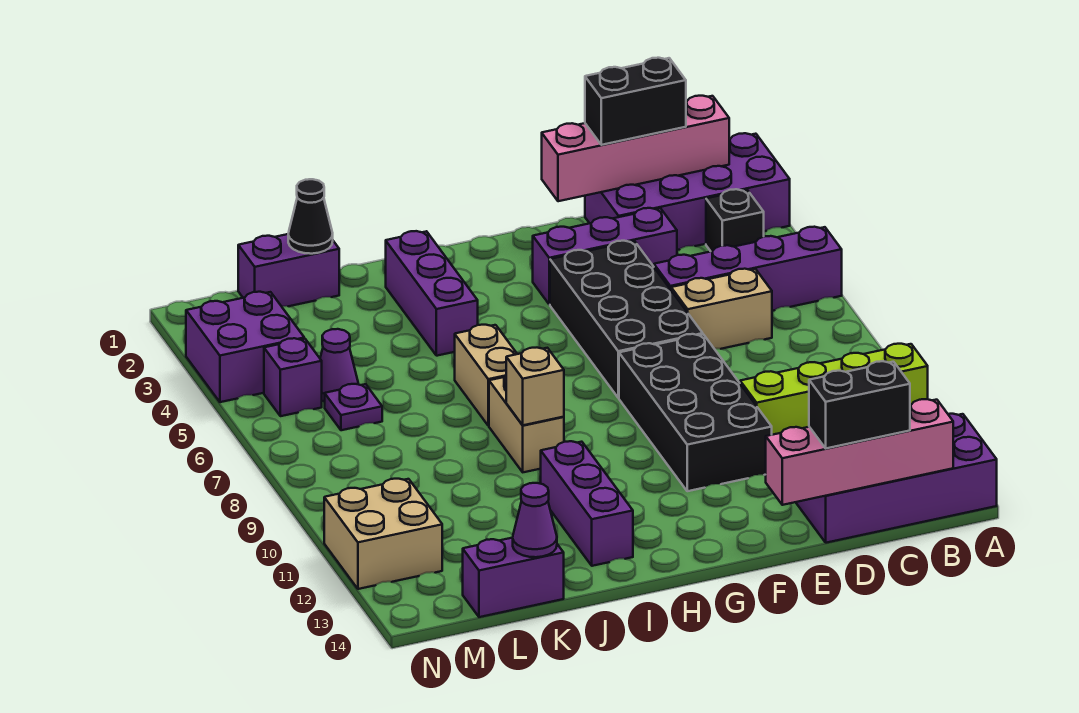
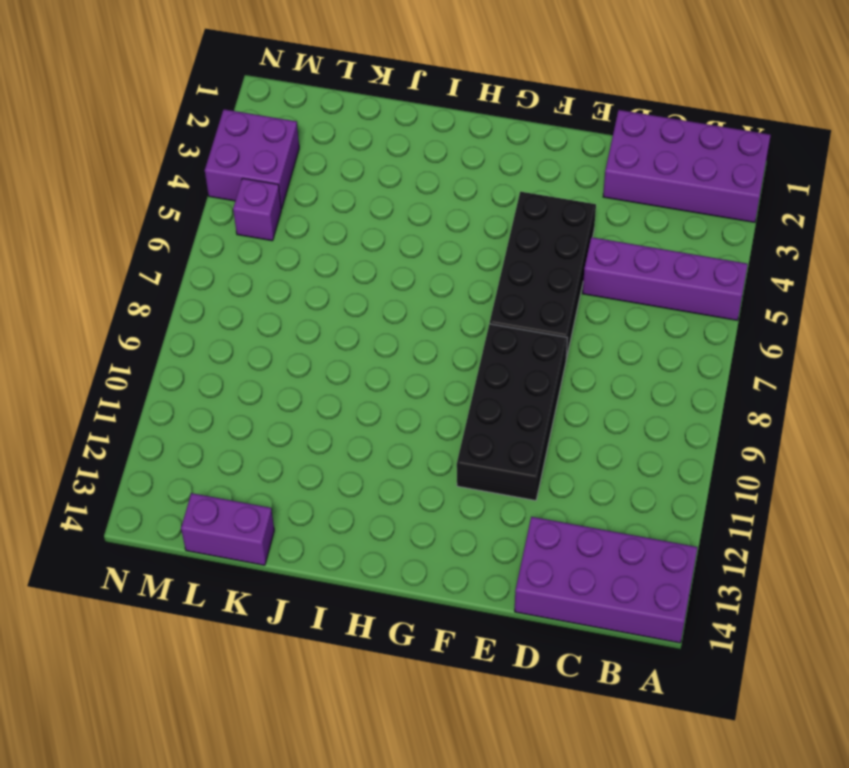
none -> lime brick A10:D10 level 1
none -> black brick B3 level 1
none -> tan brick C6:D6 level 1

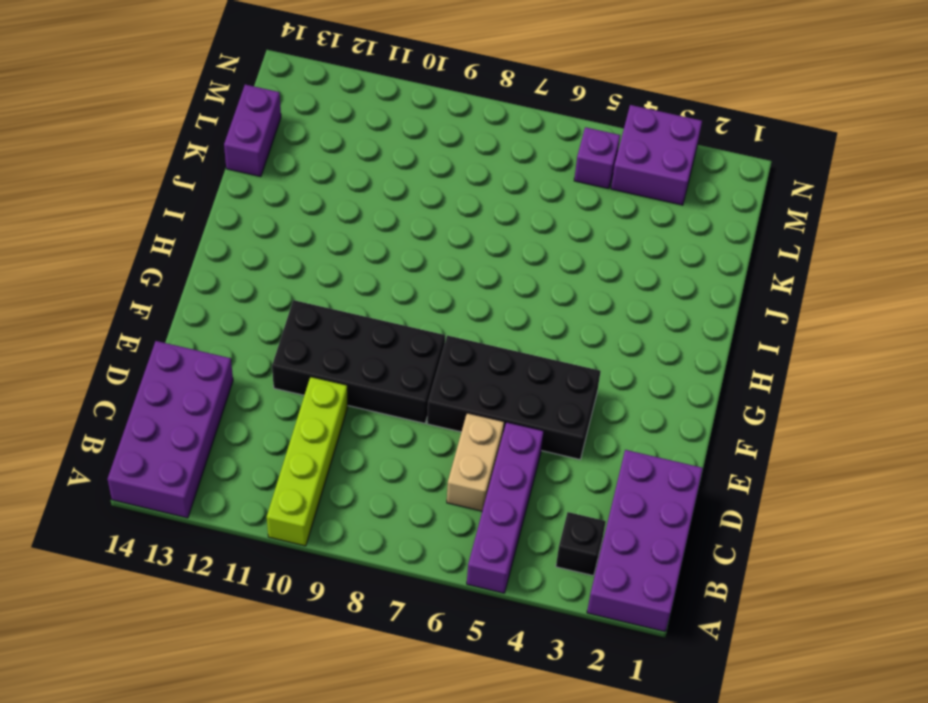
none -> purple brick D3:F3 level 1
none -> purple brick I2:I4 level 1
none -> tan brick I6:I7 level 1

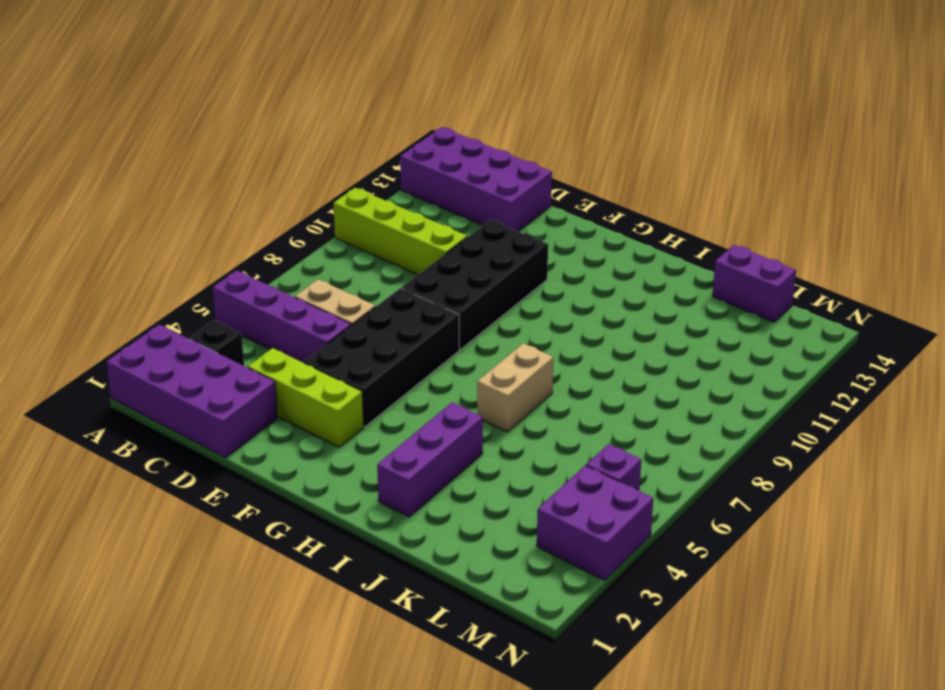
lime brick D3:F3 level 1 -> purple brick D3:F3 level 1
none -> tan brick I8:I9 level 1
none -> purple brick I11:I13 level 1
none -> purple brick K1:L1 level 1

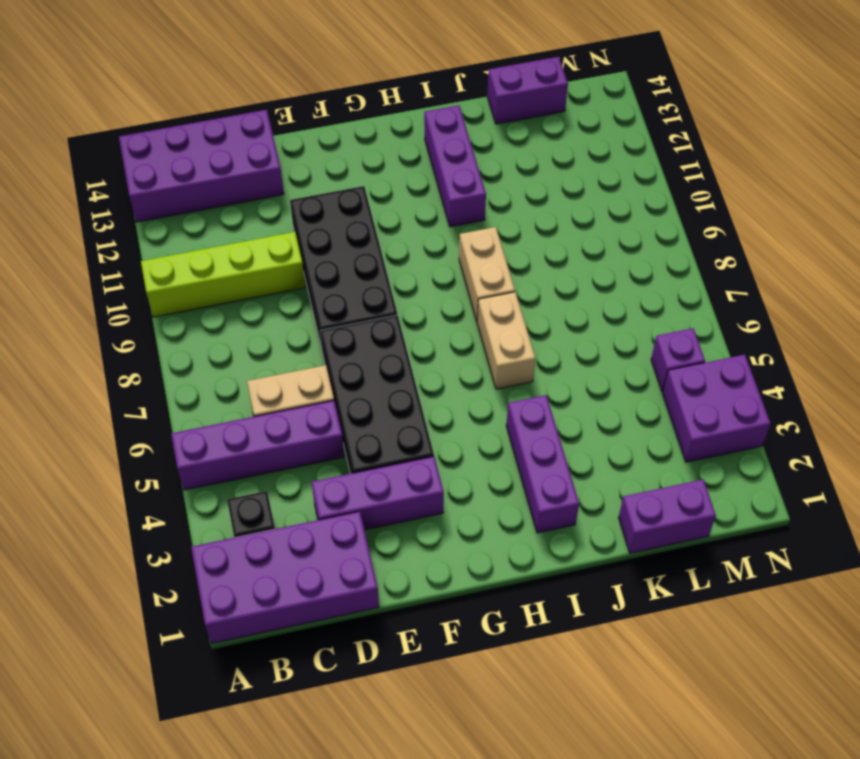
none -> purple cone L5 level 1
none -> purple plate L6 level 1
none -> tan brick M11:N12 level 1

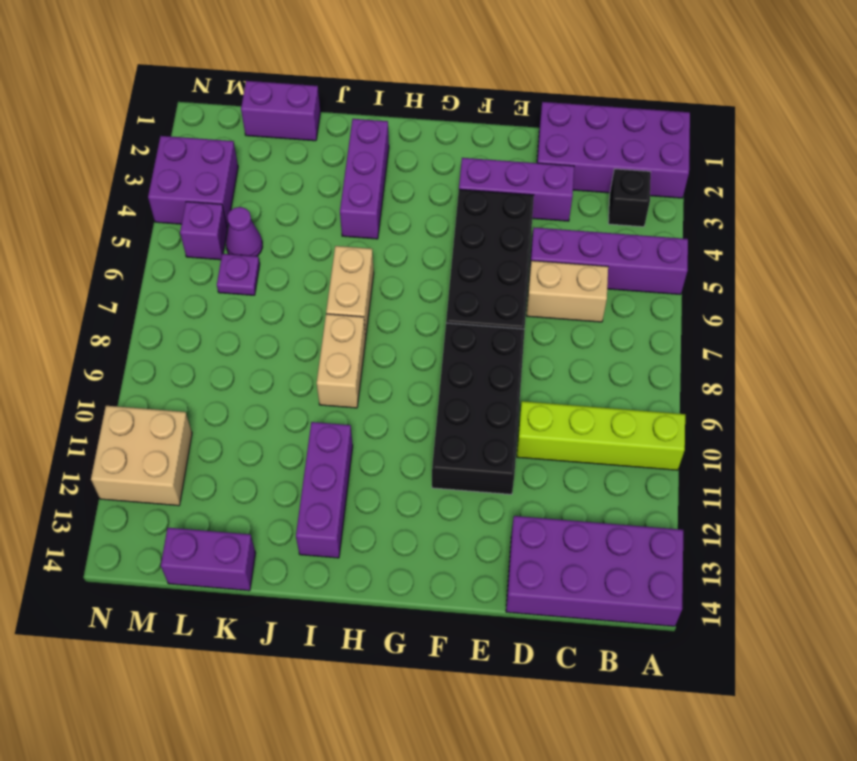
none -> pink brick B1:E1 level 2
none -> pink brick B14:E14 level 2
none -> tan brick I9 level 2

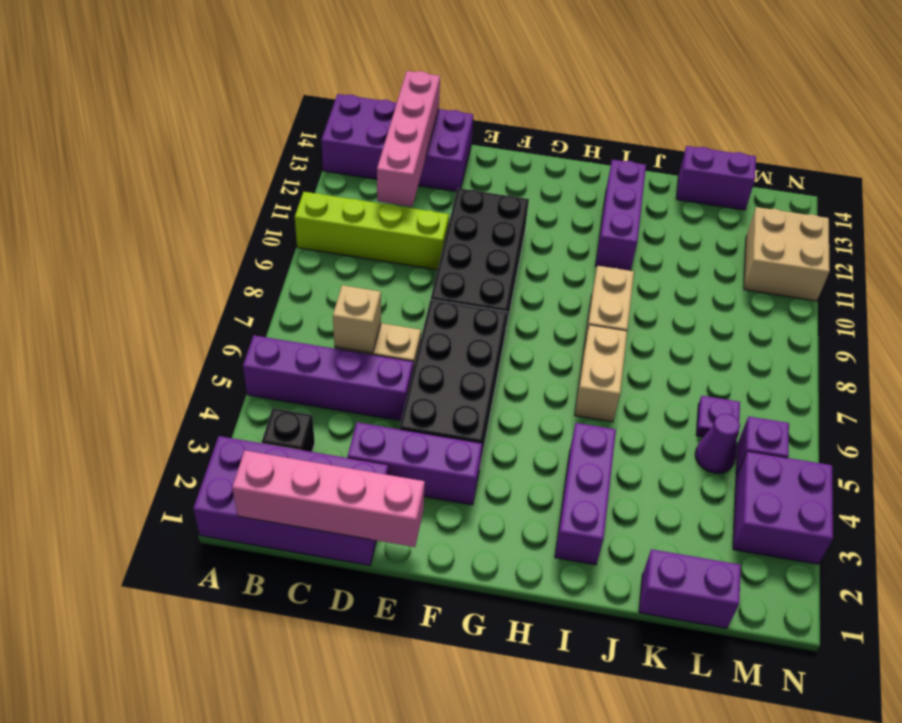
tan brick C6 level 2 -> tan brick I9 level 2
pink brick C11:C14 level 2 -> pink brick B14:E14 level 2
none -> black cone K1 level 2
none -> purple cone K14 level 2
none -> black brick C1:D1 level 3

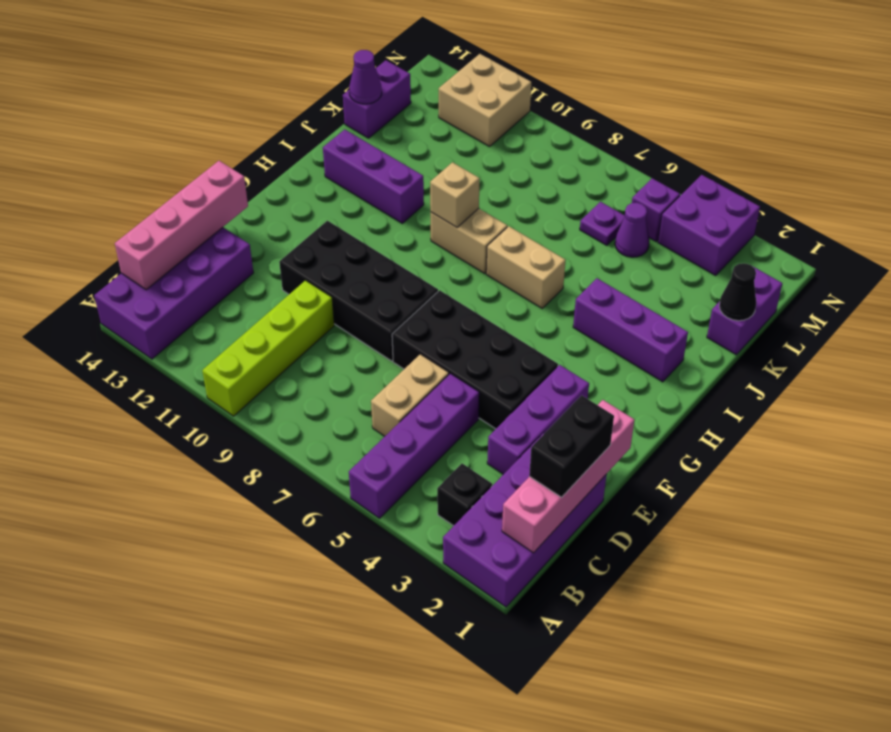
none -> black brick C14:D14 level 3

